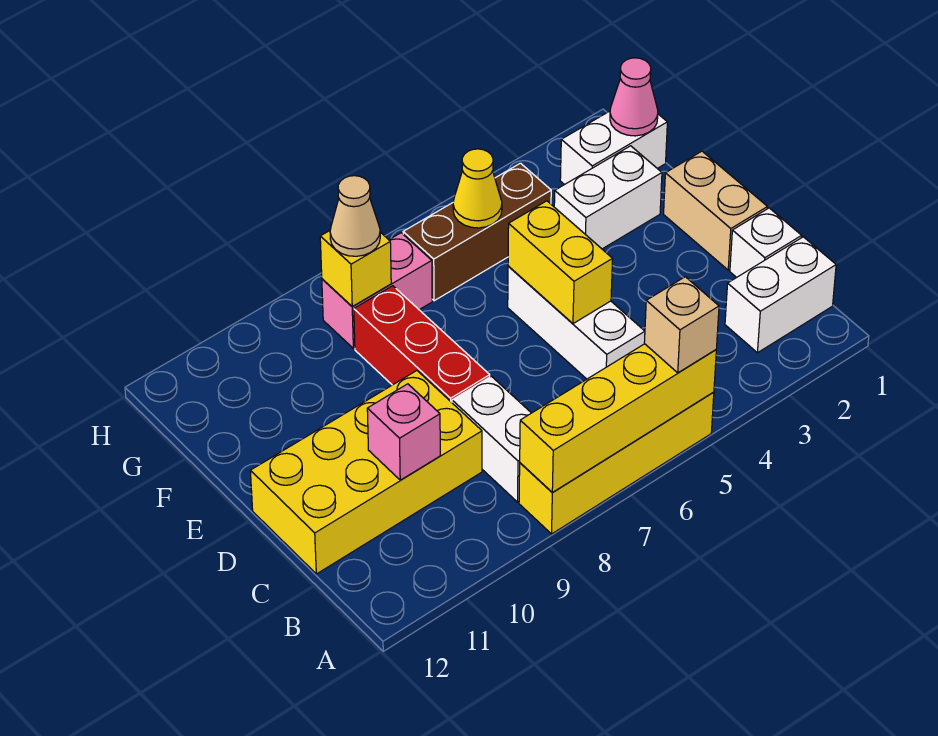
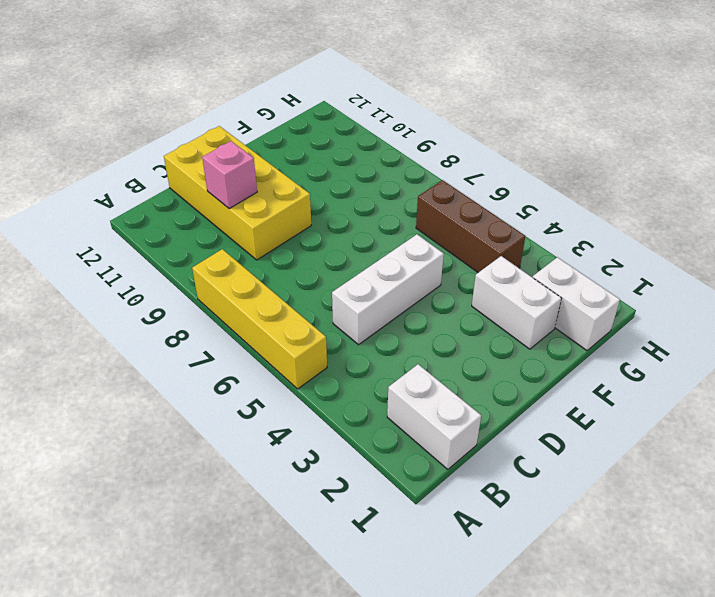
none -> white brick B8:C8 level 1
none -> white brick C1 level 1
none -> tan brick D1:E1 level 1

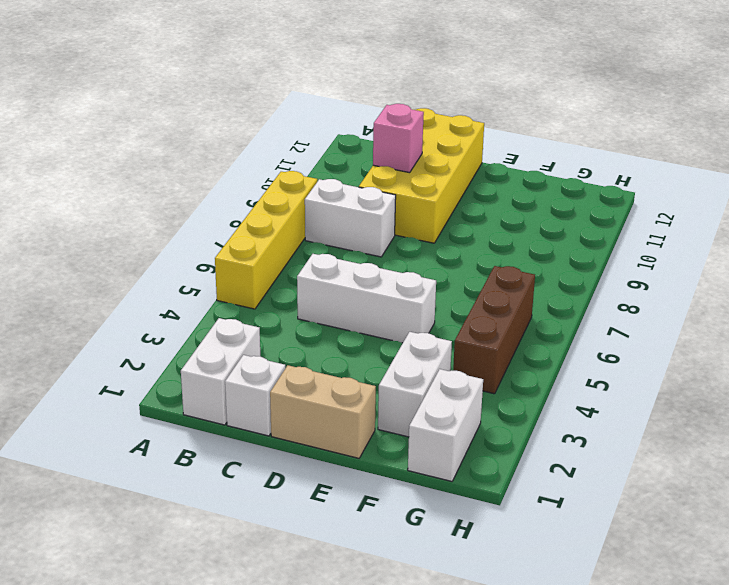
none -> red brick D8:F8 level 1
none -> pink brick G7:G8 level 1
none -> yellow brick A5:A8 level 2

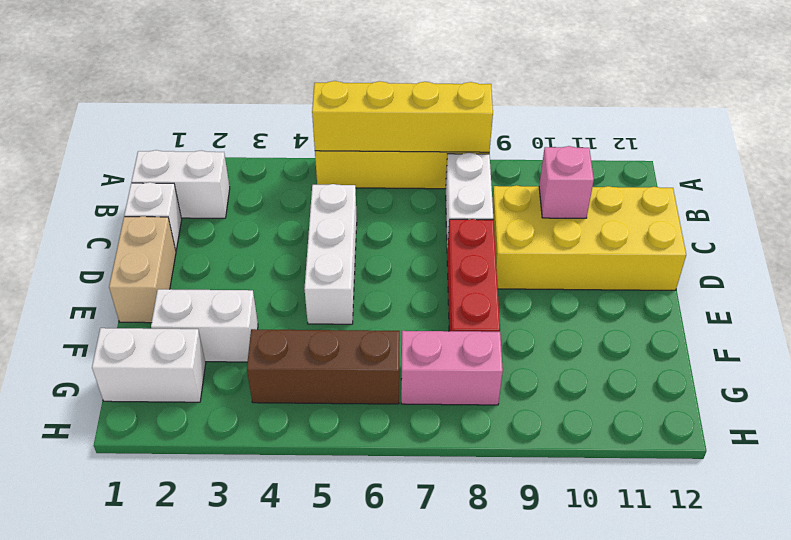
none -> yellow brick D5:E5 level 2
none -> pink cone G1 level 2
none -> yellow cone G5 level 2

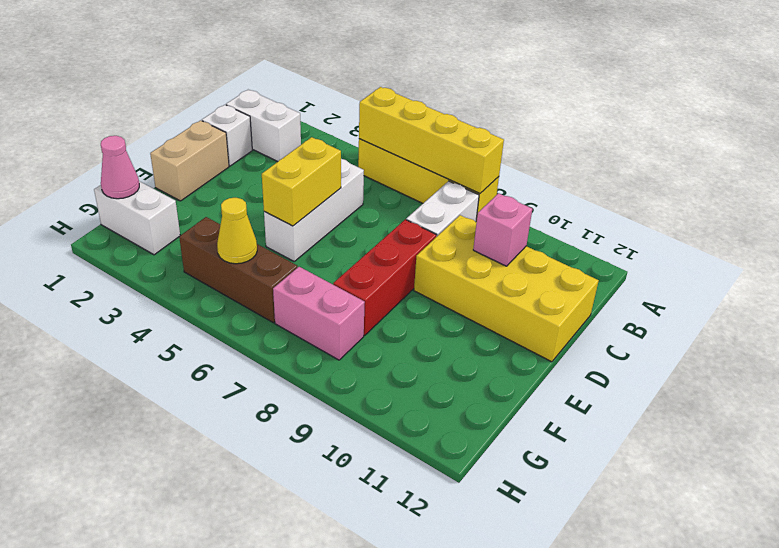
none -> white brick F2:F3 level 1
none -> yellow brick G8 level 2
none -> tan brick A5 level 3

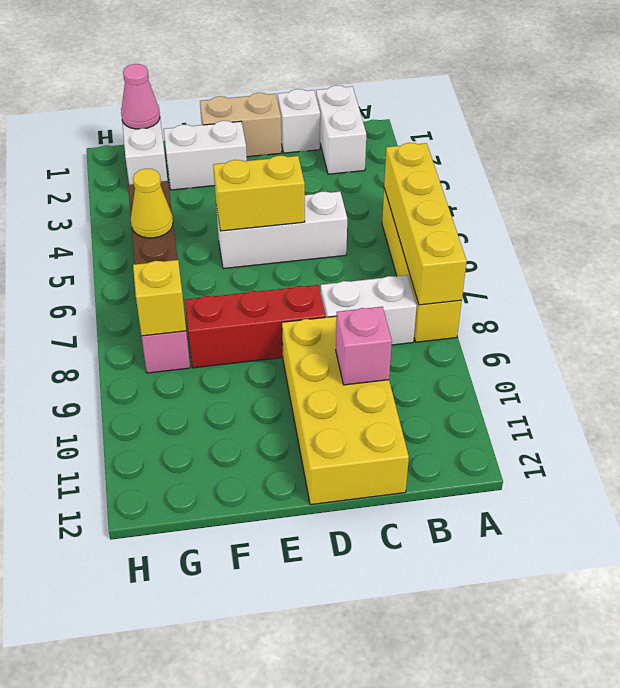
white brick E2:F2 level 1 -> white brick F2:F3 level 1
none -> tan brick A5 level 3
none -> tan cone G8 level 3

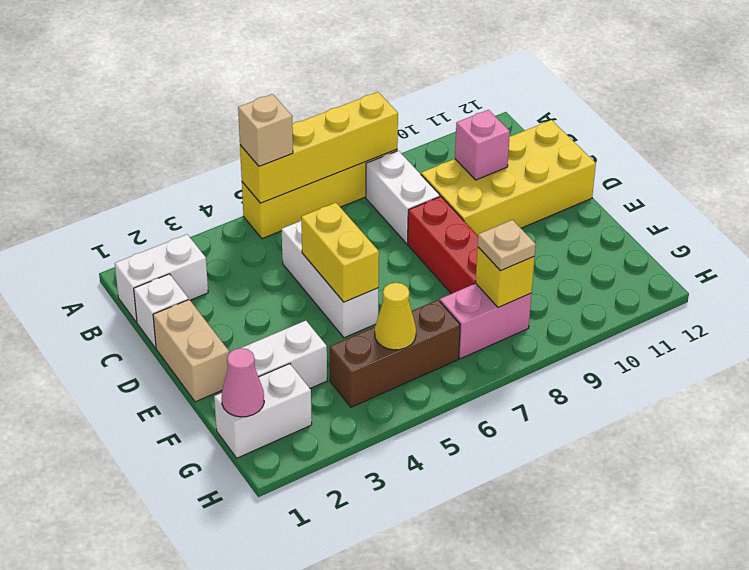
tan plate G8 level 3 -> tan cone G8 level 3

